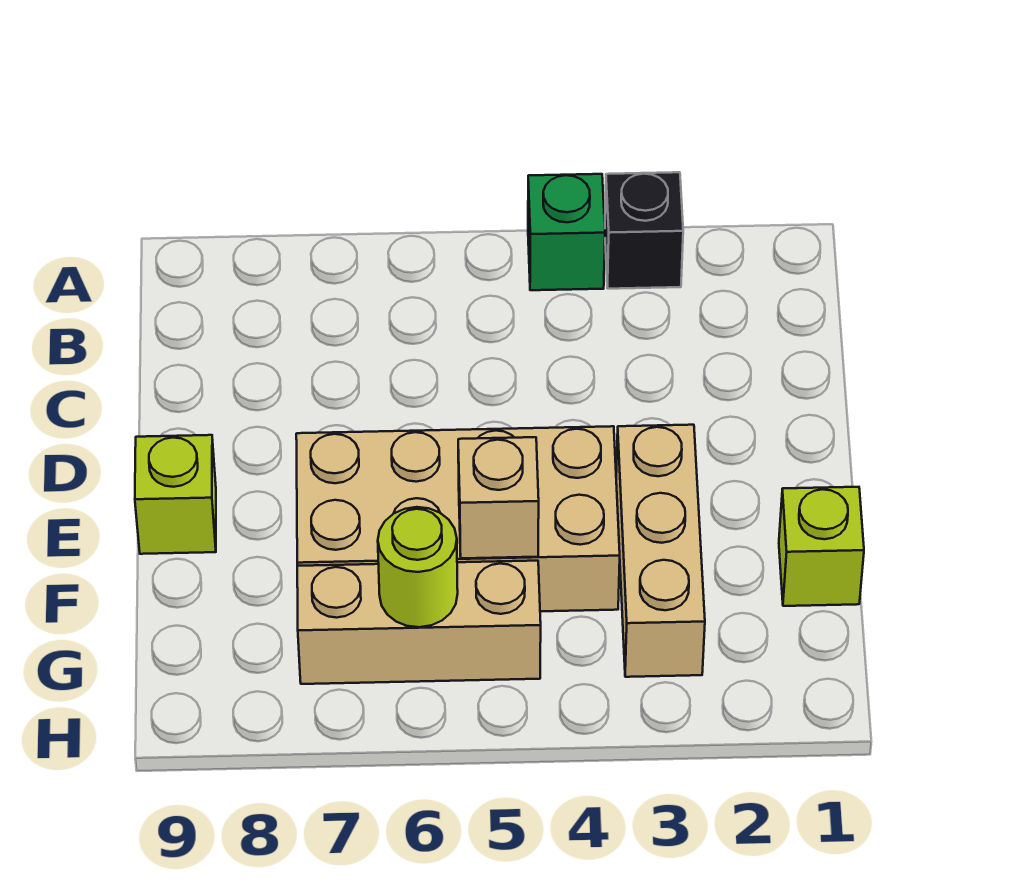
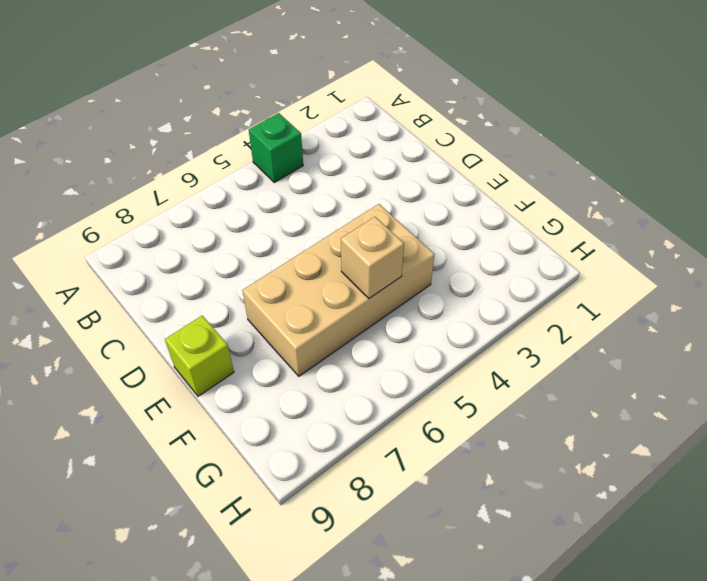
none -> black brick A3 level 1
none -> tan brick E3:G3 level 1

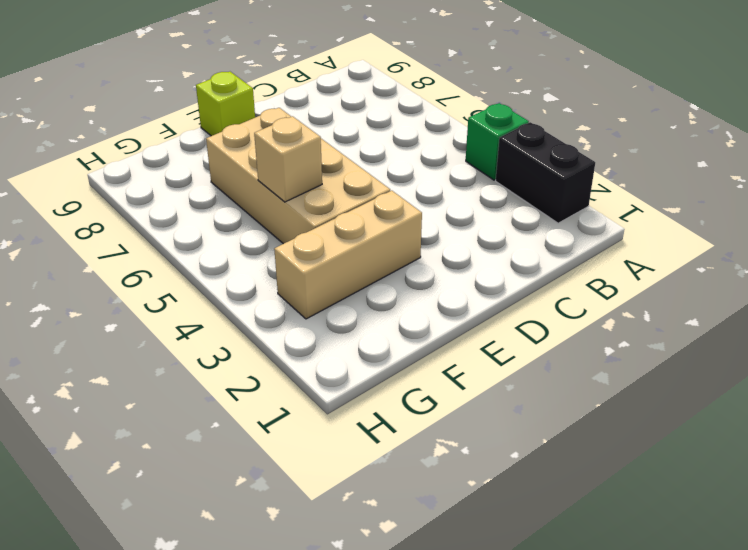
black brick A2:A3 level 1 -> black brick A3 level 1
none -> lime brick F1 level 1
none -> tan brick G5:G7 level 1

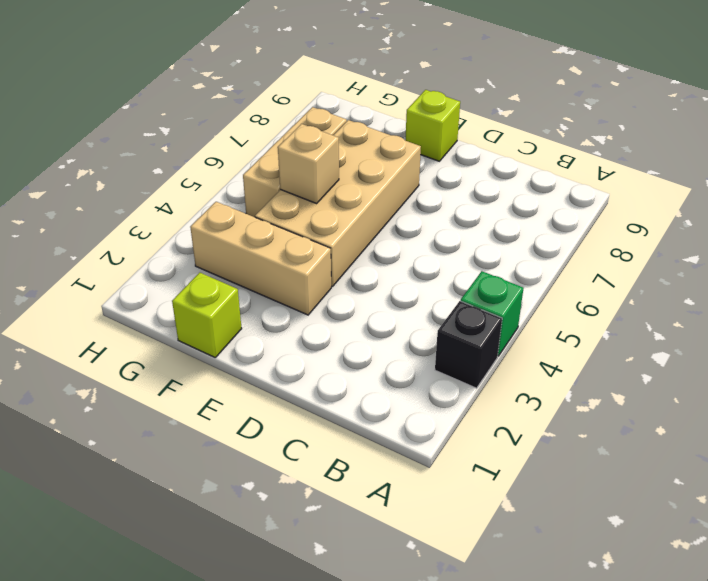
none -> lime round brick G6 level 2

